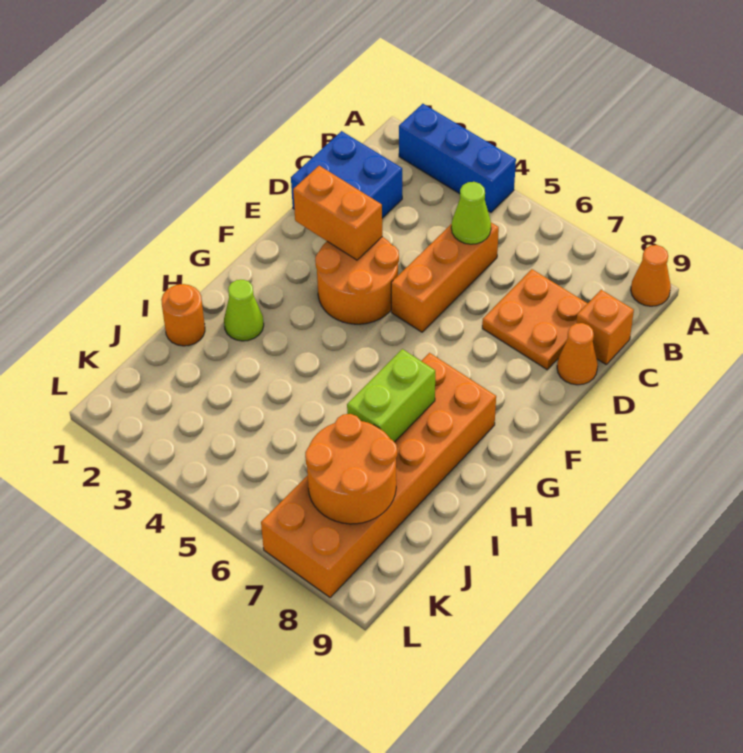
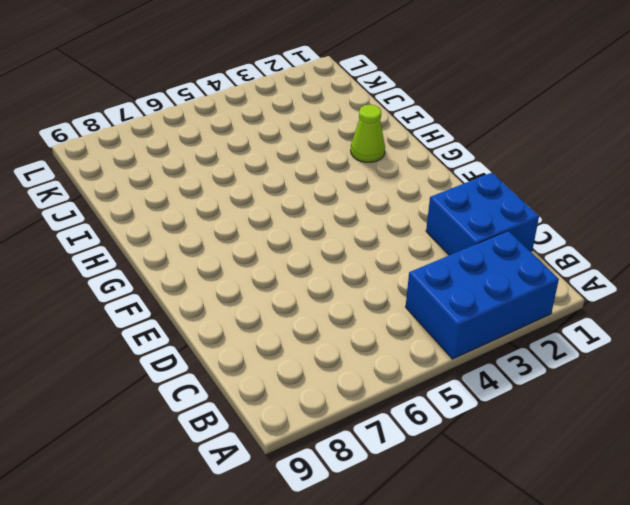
blue brick A2:B4 level 1 -> blue brick A2:A4 level 1
none -> orange cone A9 level 1
none -> orange brick C5:E5 level 1
none -> orange plate C7:D8 level 1

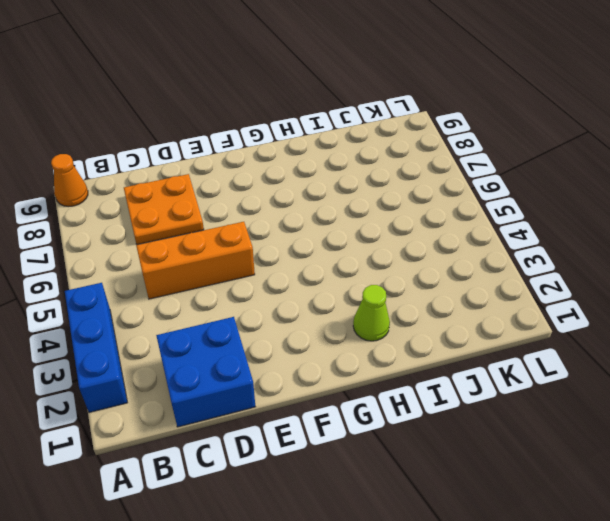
none -> orange brick C9 level 1
none -> orange cone D9 level 1
none -> orange round brick E3:F4 level 1

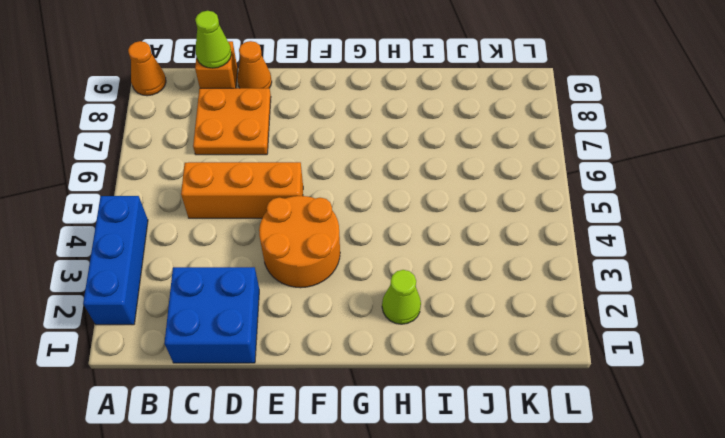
lime cone C9 level 2 -> lime cone C5 level 2
none -> orange brick G7:L8 level 1
none -> orange round brick I1 level 1
none -> orange brick E2:E3 level 2

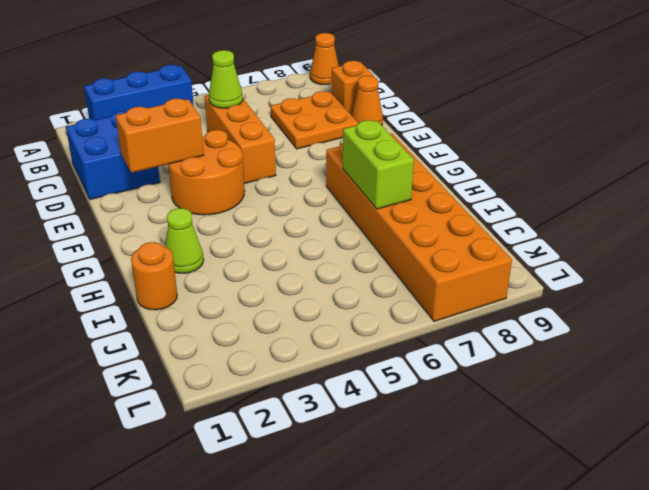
none -> orange round brick J7:K8 level 2

